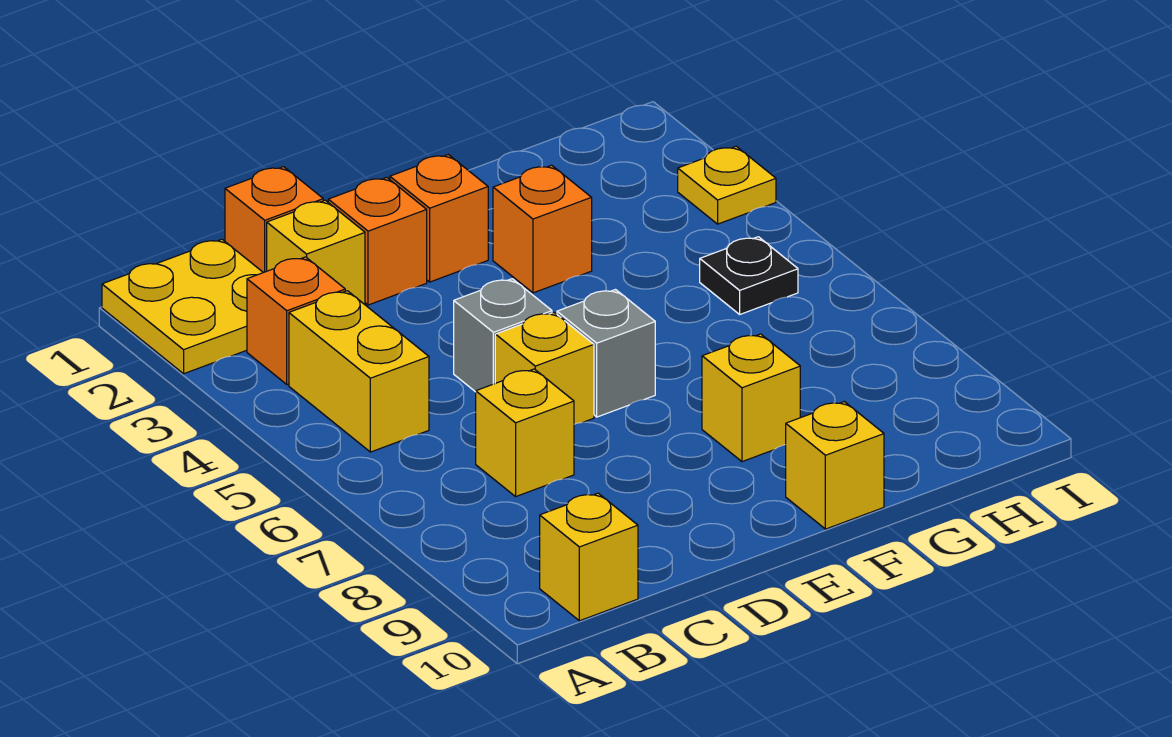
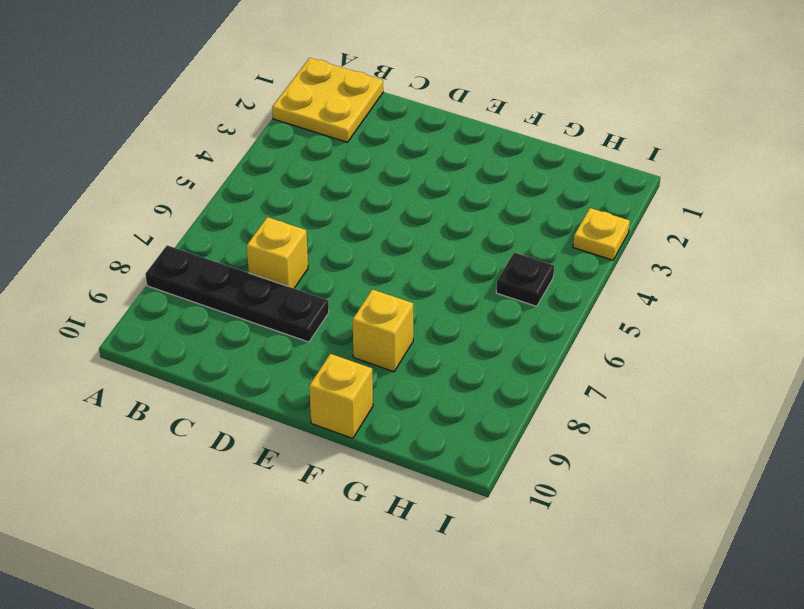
black plate A8:D8 level 1 -> none
none -> orange brick B3 level 1
none -> yellow brick B4:B5 level 1
none -> yellow brick B10 level 1

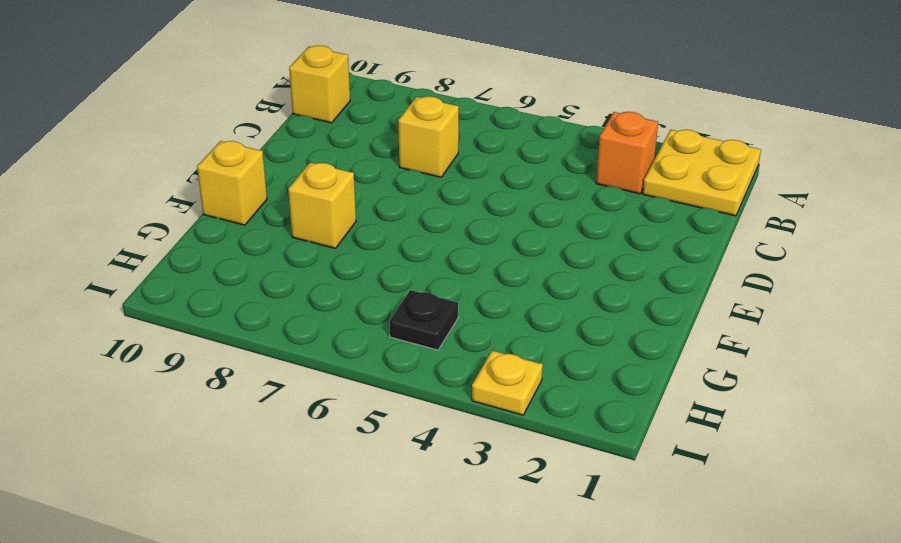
none -> yellow brick B4:B5 level 1
none -> orange brick C1 level 1
none -> yellow brick C2 level 1

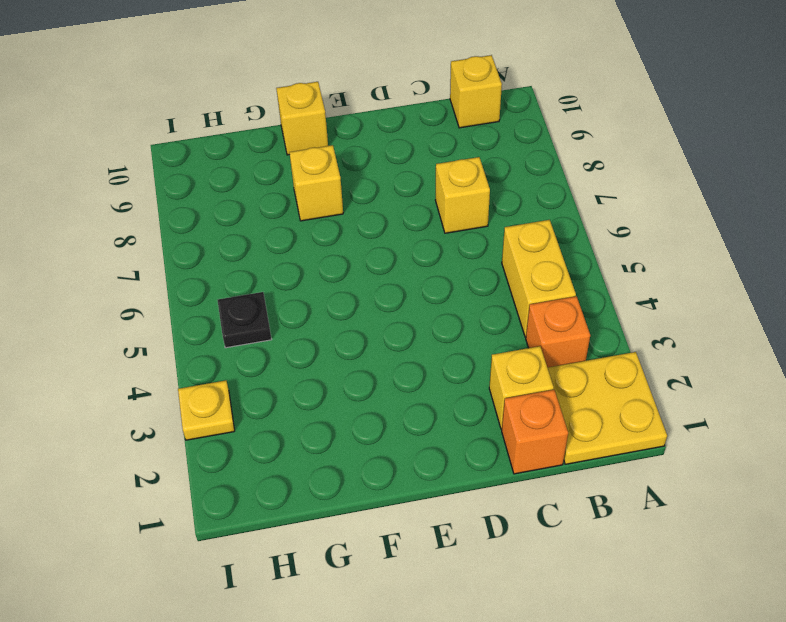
none -> orange brick D2 level 1
none -> grey brick D5 level 1
none -> yellow brick D6 level 1

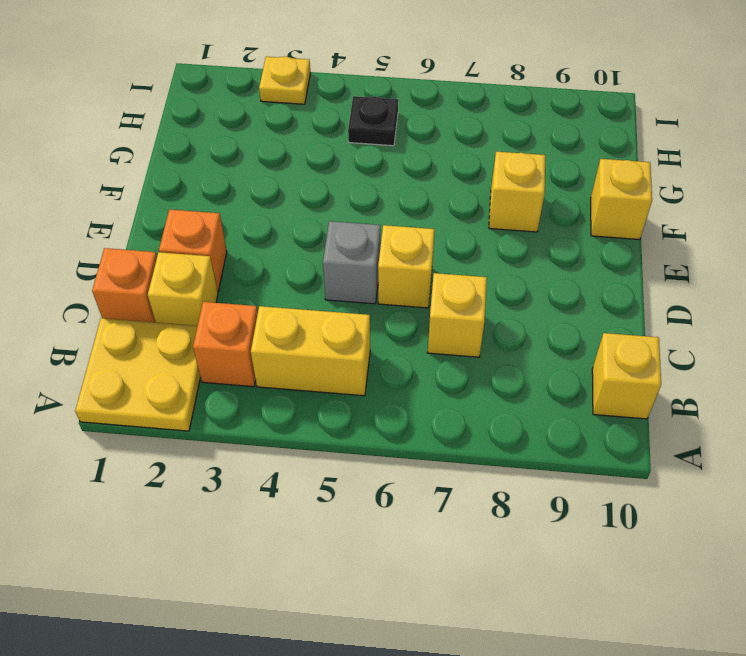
none -> orange brick E2 level 1
none -> grey brick E6 level 1
none -> orange brick F3 level 1

